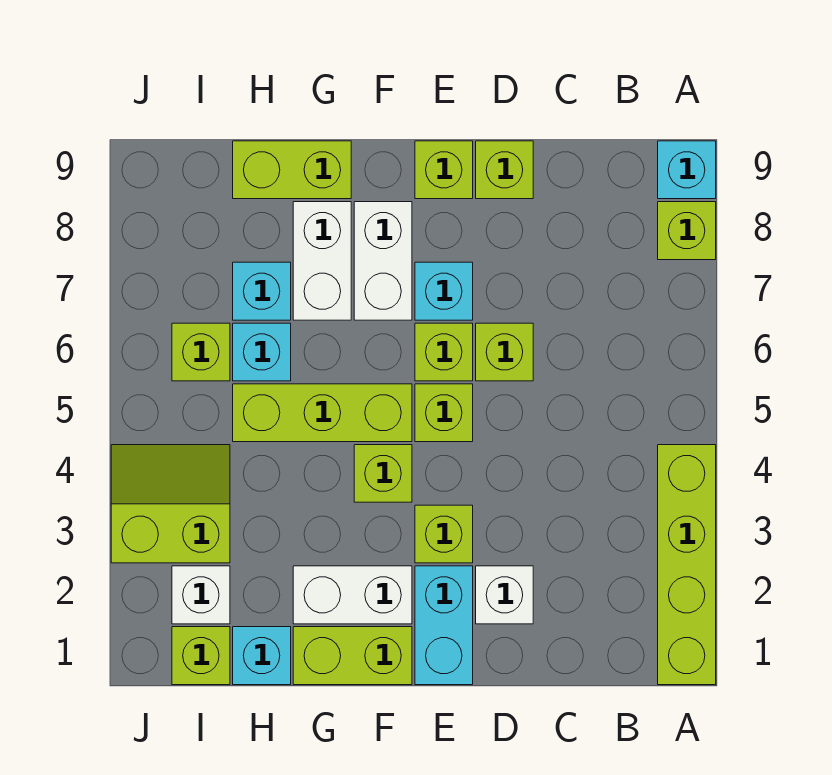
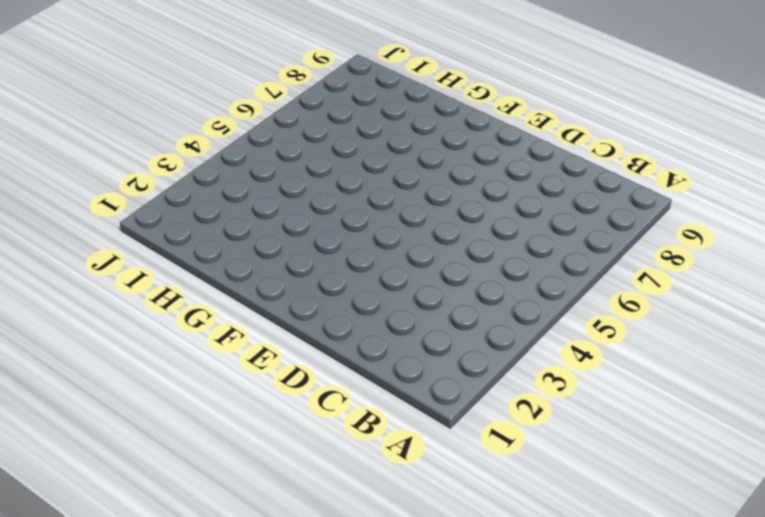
none -> lime brick A1:A4 level 1
none -> lime brick A8 level 1
none -> cyan brick A9 level 1

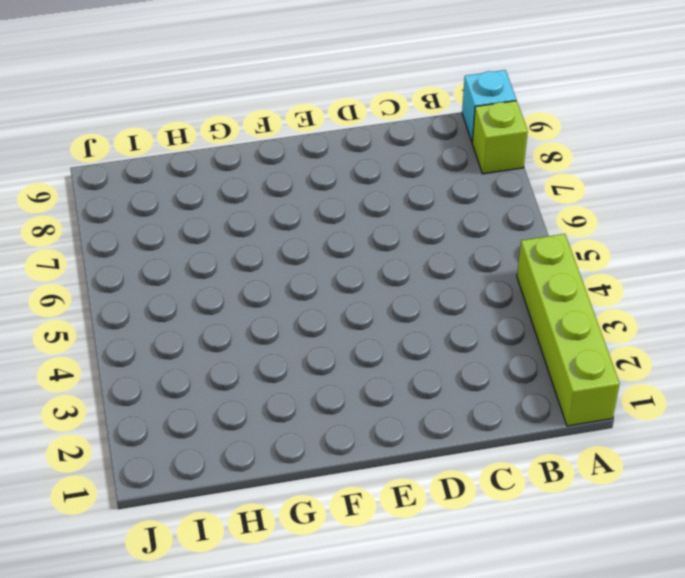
none -> white brick D2 level 1
none -> lime brick D6 level 1
none -> lime brick D9 level 1

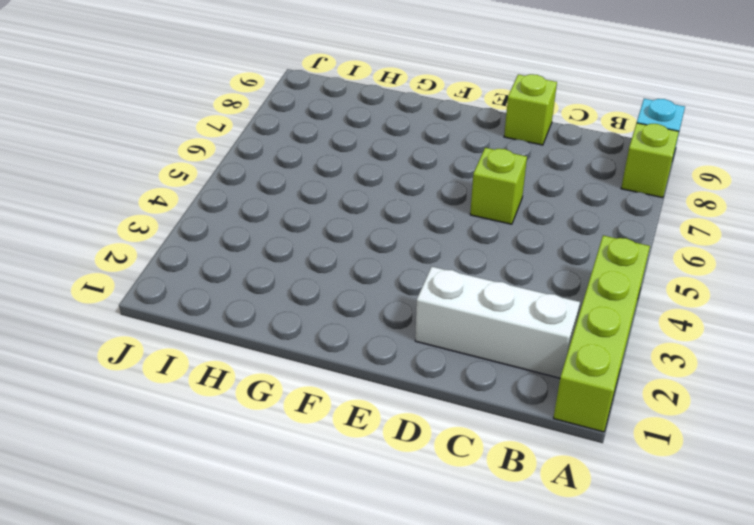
white brick B2:D2 level 1 -> white brick D2 level 1
none -> cyan brick E1:E2 level 1
none -> lime brick E3 level 1
none -> lime brick E5 level 1

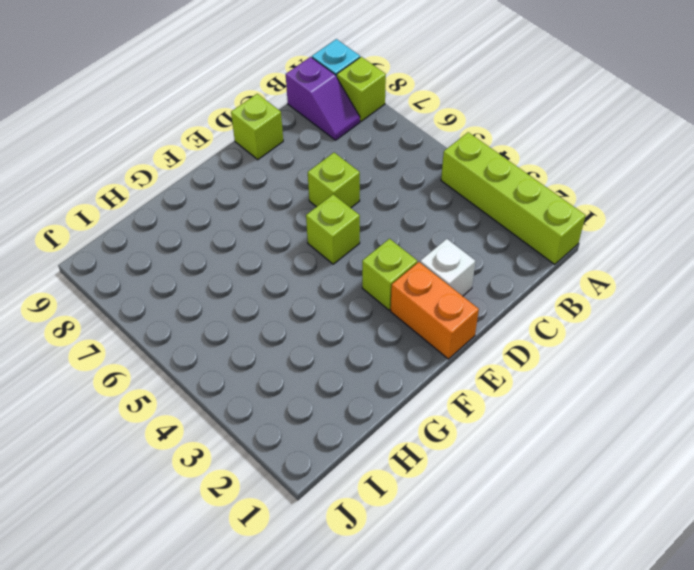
purple slope B8:B9 level 1 top 9 -> none
orange brick E1:E2 level 1 -> cyan brick E1:E2 level 1
none -> lime brick E6 level 1
none -> cyan brick E7 level 1
none -> lime brick E9 level 1

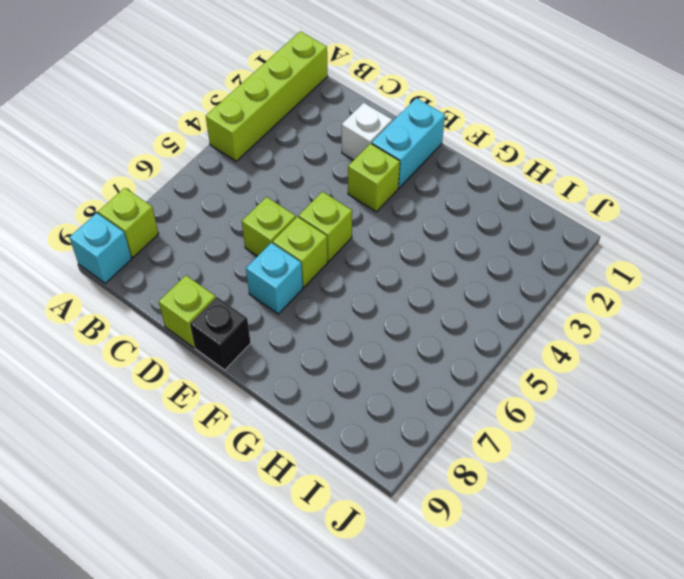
black brick E9 level 1 -> lime brick E9 level 1
none -> lime brick F1:G1 level 1
none -> white brick F2:G2 level 1
none -> lime brick F4 level 1

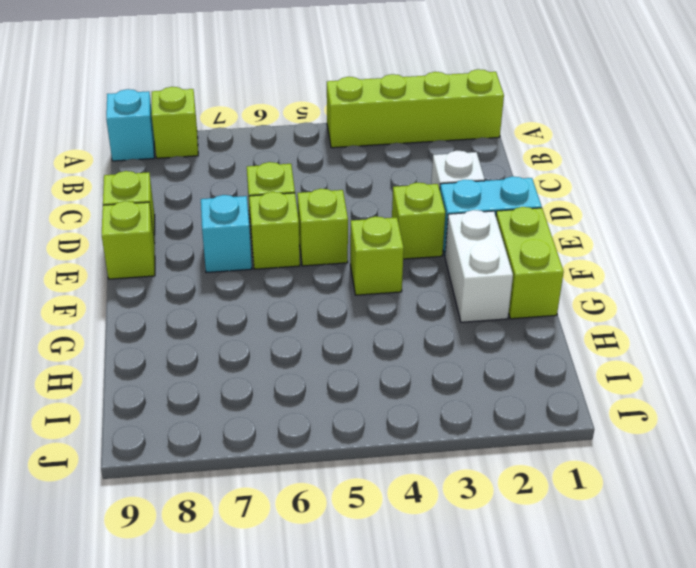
none -> lime brick F5:H5 level 1
none -> white brick F7:F8 level 1
none -> white brick G7:G8 level 1

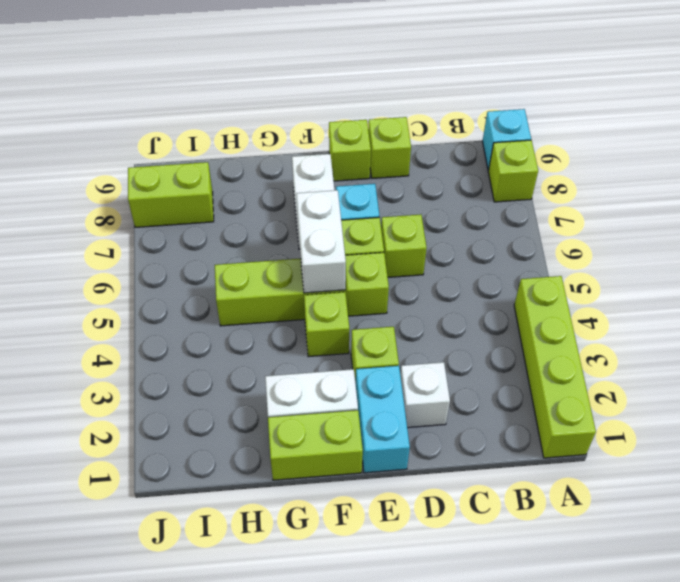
white brick F5:F6 level 2 -> white brick G7:G8 level 1
lime brick I8:J8 level 1 -> lime brick G9:H9 level 1
none -> cyan brick H1 level 1
none -> cyan brick H6 level 1
none -> cyan brick H7 level 1

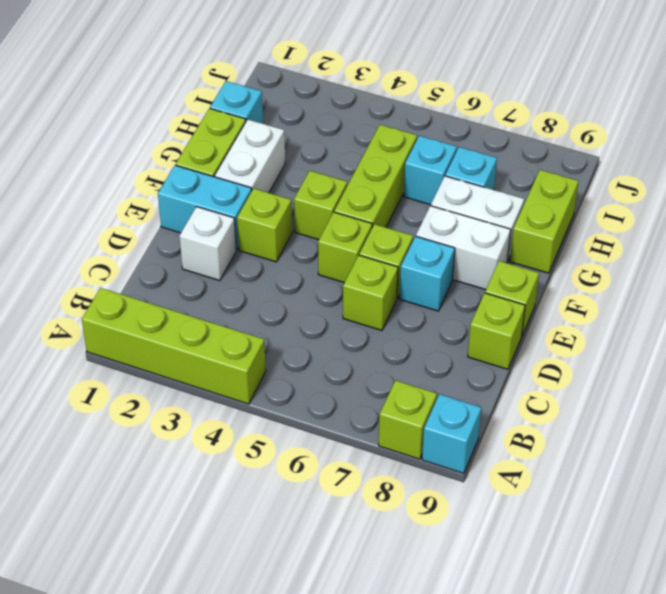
none -> lime brick I1 level 1
none -> white brick I2 level 1
none -> lime slope I3:J4 level 1 top 3

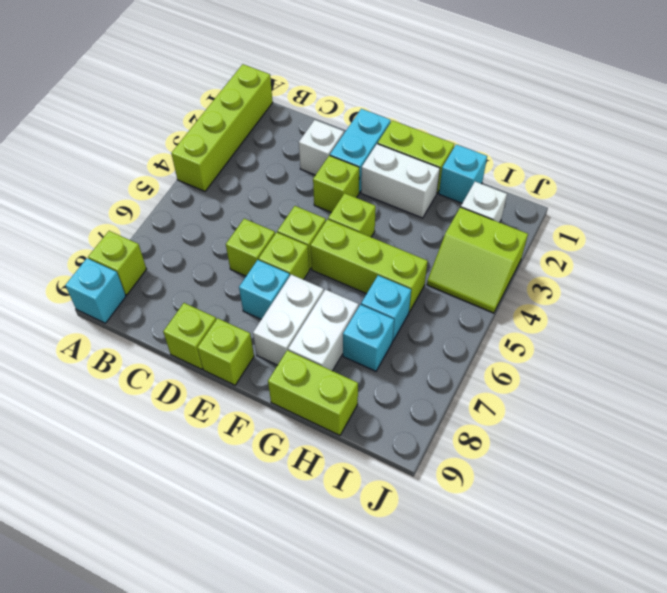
none -> lime brick I1 level 1
none -> lime brick I6 level 1

